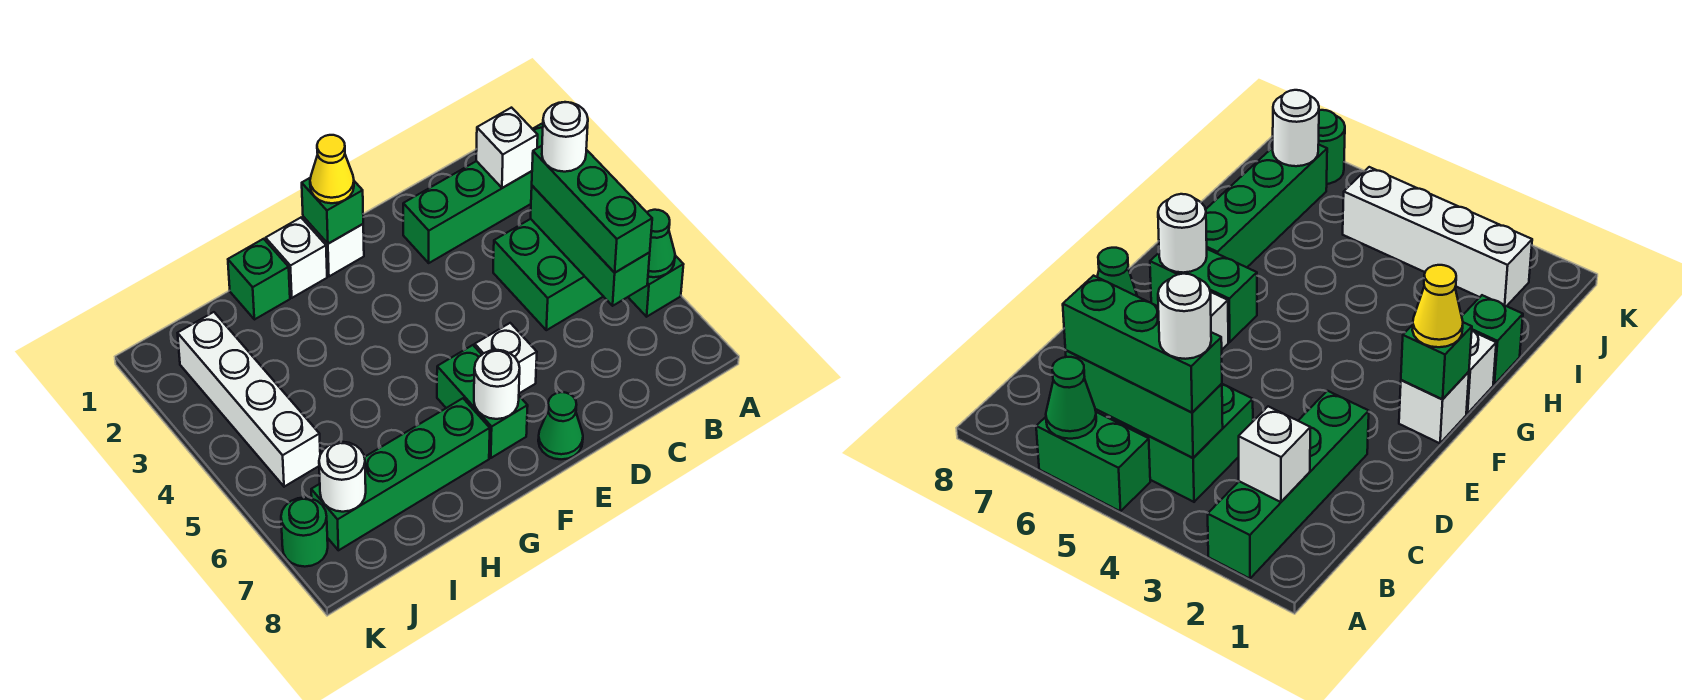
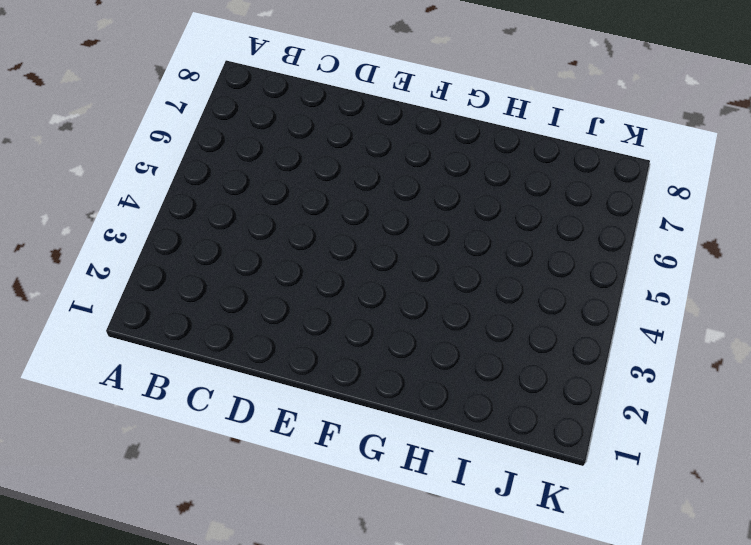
none -> green brick A2:D2 level 1
none -> green brick A5:A6 level 1
none -> green brick B4:C5 level 1

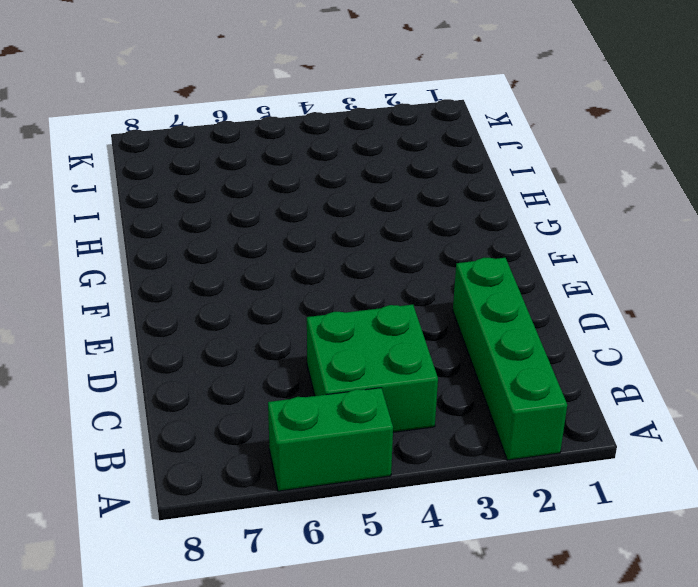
none -> white brick E6 level 1
none -> green cone E8 level 1
none -> white brick F1 level 1

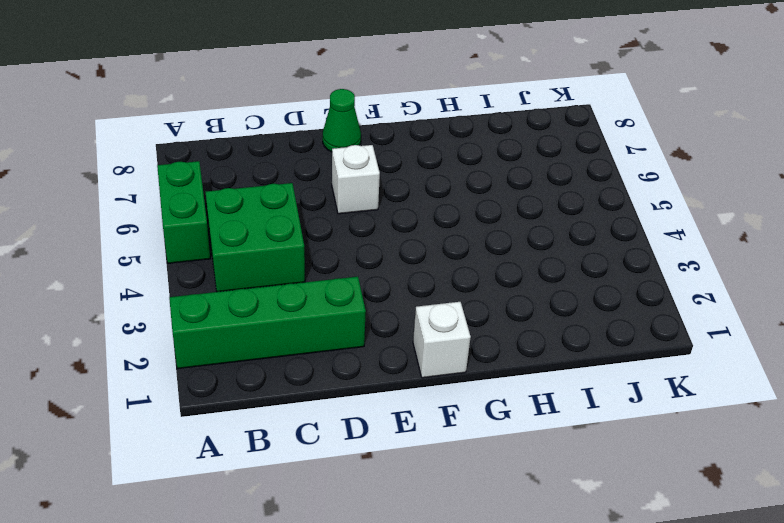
none -> green brick F6:F7 level 1
none -> white brick G1 level 1
none -> green brick G7:J7 level 1

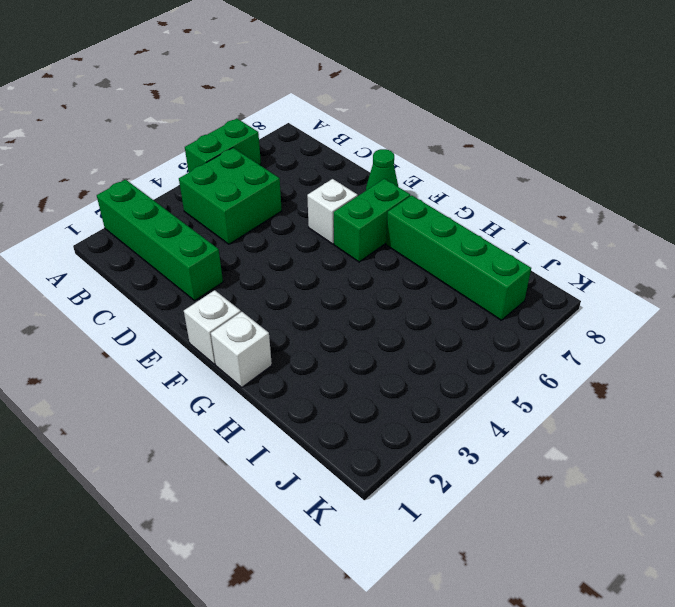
none -> green brick H1 level 1
none -> white brick J2:J5 level 1
none -> green round brick K7 level 1

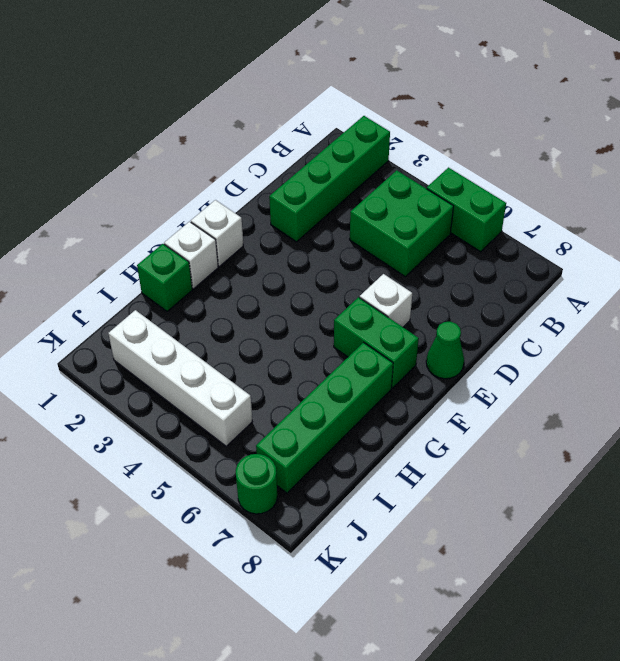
none -> green cone A6 level 2
none -> white brick B2 level 2
none -> green brick B4:B6 level 2

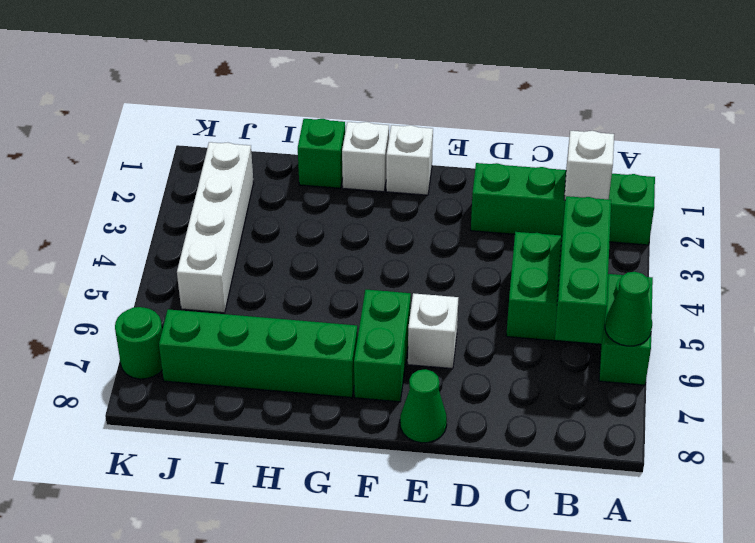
none -> green brick F1 level 2
none -> white round brick F7 level 2
none -> white round brick J7 level 2

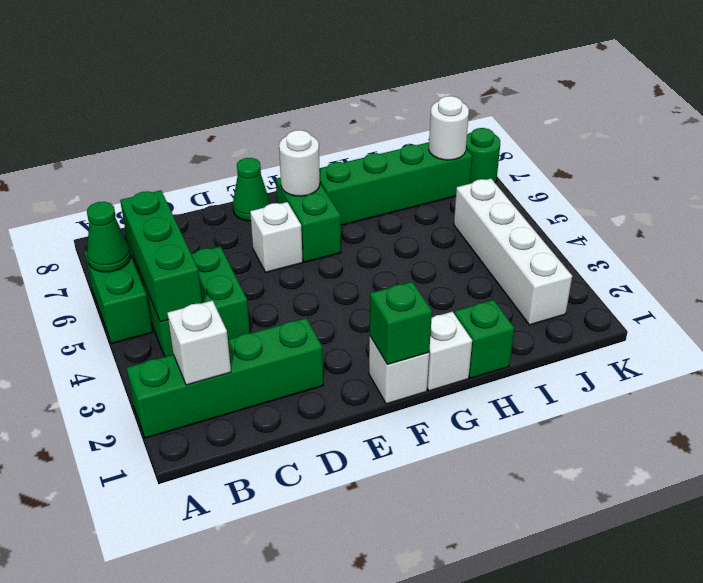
none -> green brick B4:B6 level 3
none -> yellow cone F1 level 3
none -> white round brick B4 level 4

